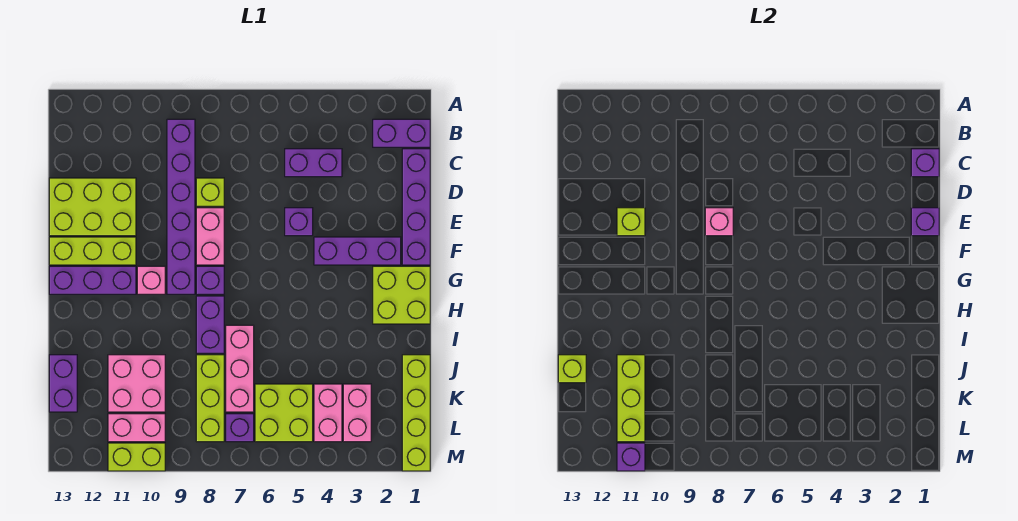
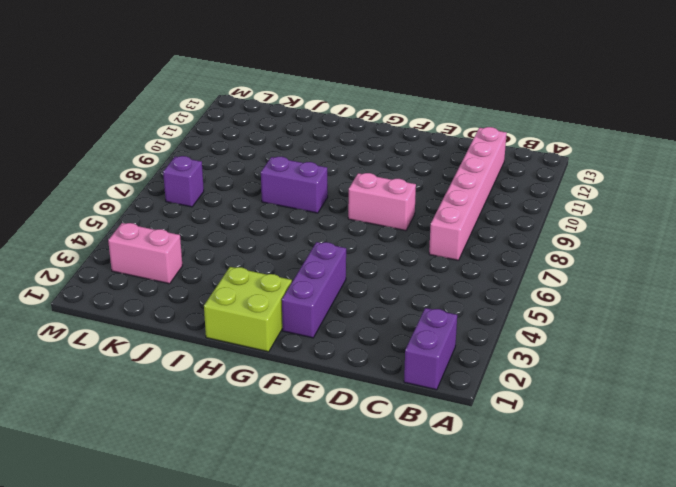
pink brick C7:C12 level 1 -> purple brick B9:G9 level 1
none -> purple brick C1:F1 level 1
none -> purple brick C4:C5 level 1
none -> lime brick D8 level 1
none -> lime brick D11:E13 level 1

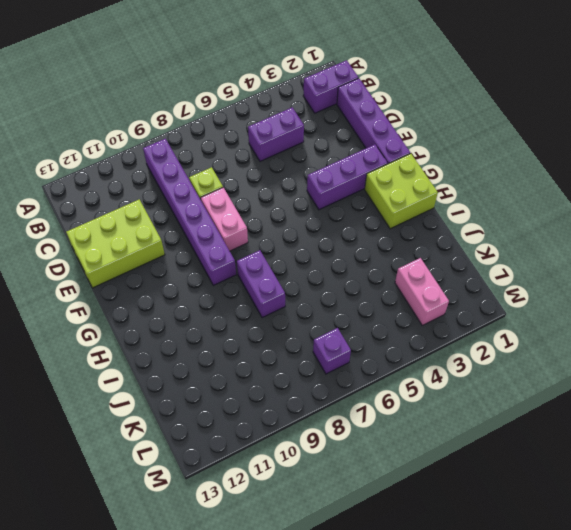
none -> purple brick E5 level 1
none -> lime brick F11:F13 level 1
none -> purple brick G8 level 1
none -> pink brick G10 level 1

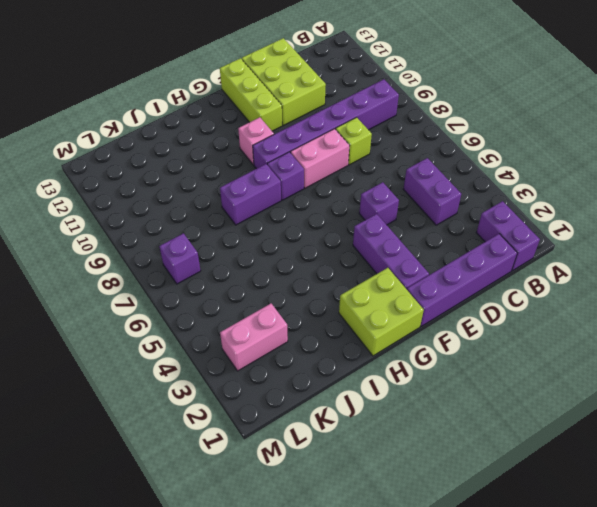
none -> purple brick G11:G13 level 1
none -> pink brick I7:K7 level 1
none -> lime brick J1:M1 level 1
none -> lime brick J8:L8 level 1

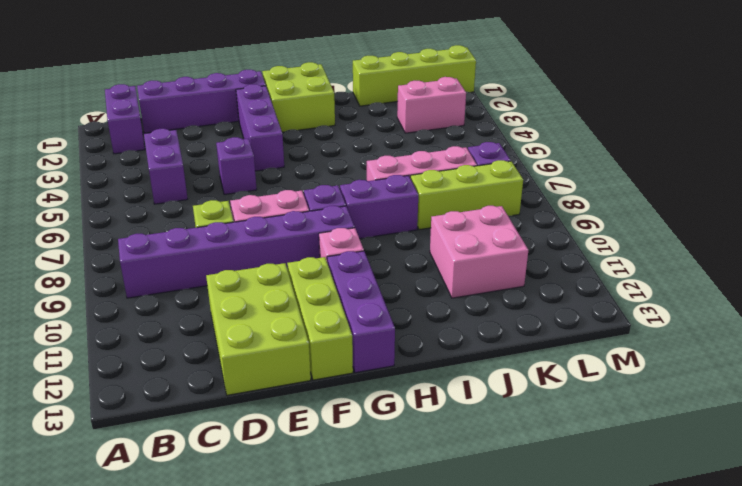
none -> purple brick J13:K13 level 1
none -> pink brick K4:L4 level 1
none -> lime brick K5:L6 level 1
none -> pink brick L10:L11 level 1

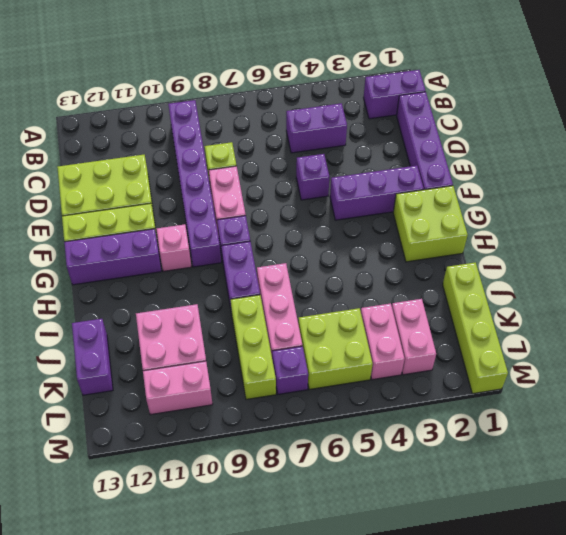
none -> lime brick M10:M11 level 1
none -> purple brick C1 level 2
none -> purple brick E1 level 2
none -> pink brick E8 level 2

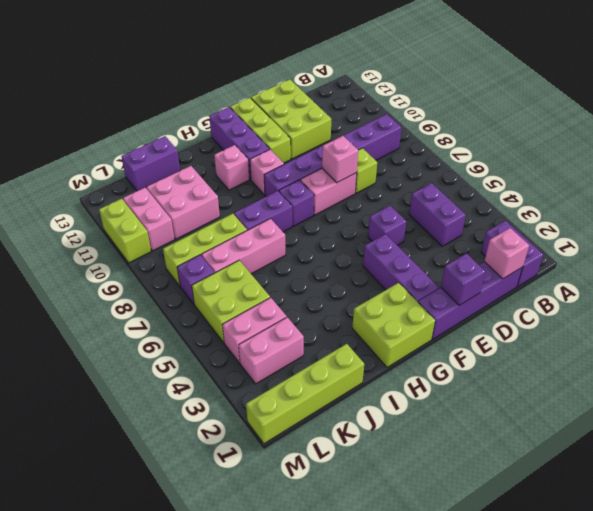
pink brick C1 level 2 -> purple brick C1 level 2
pink brick H11 level 1 -> none
none -> lime brick E11 level 2
none -> lime brick J11:L11 level 2
none -> lime brick J13 level 2
none -> purple brick M11 level 2

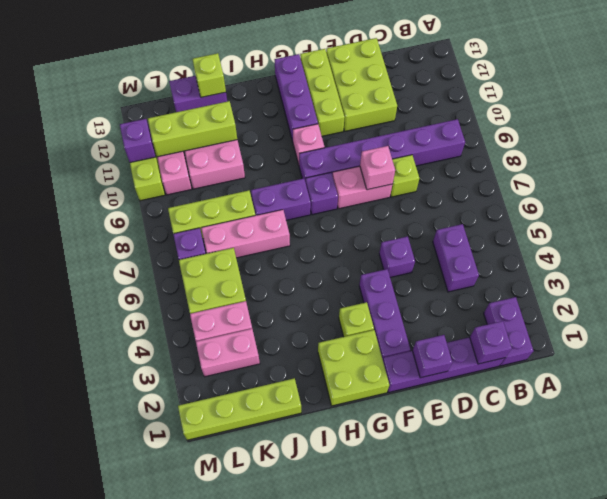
lime brick G3 level 1 -> lime brick E11 level 2

